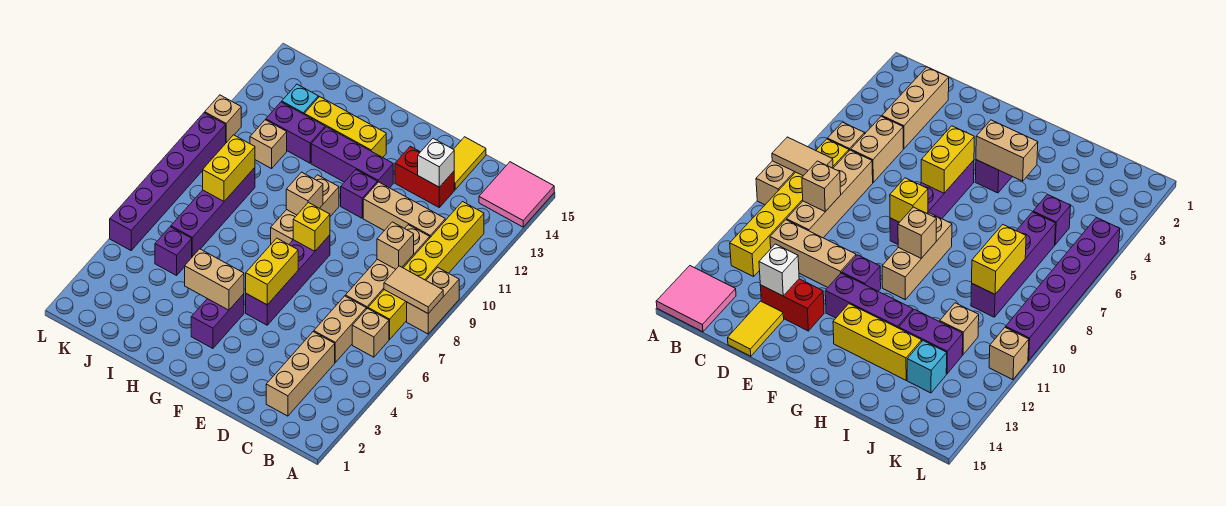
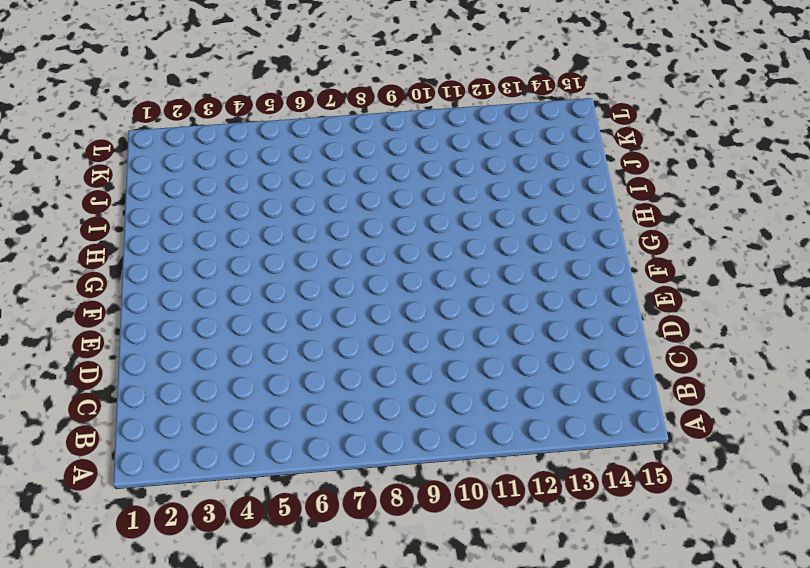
none -> tan brick A8:A9 level 1
none -> pink tile A14:B15 level 1
none -> tan brick B6 level 1
none -> yellow brick B7:B12 level 1

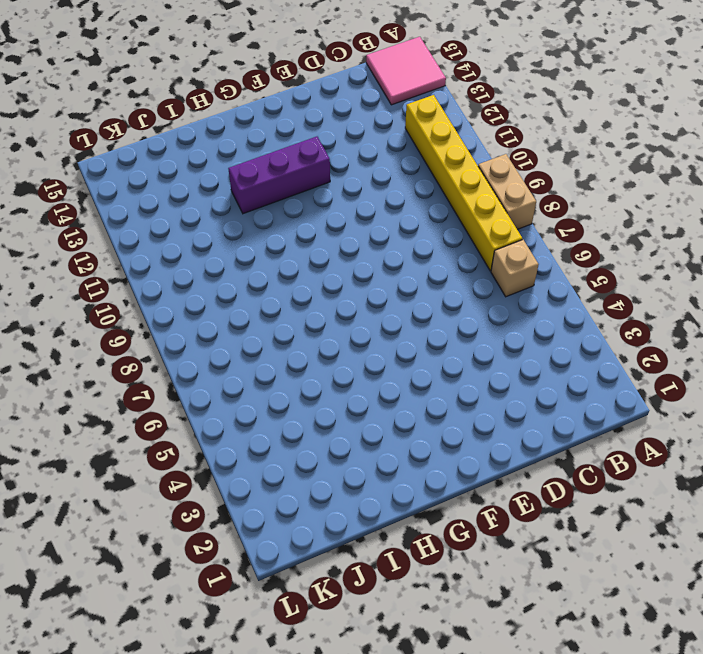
none -> tan brick C2:C4 level 1
none -> tan brick C5:C6 level 1
none -> tan brick C7:C10 level 1
none -> tan brick C11:E11 level 1

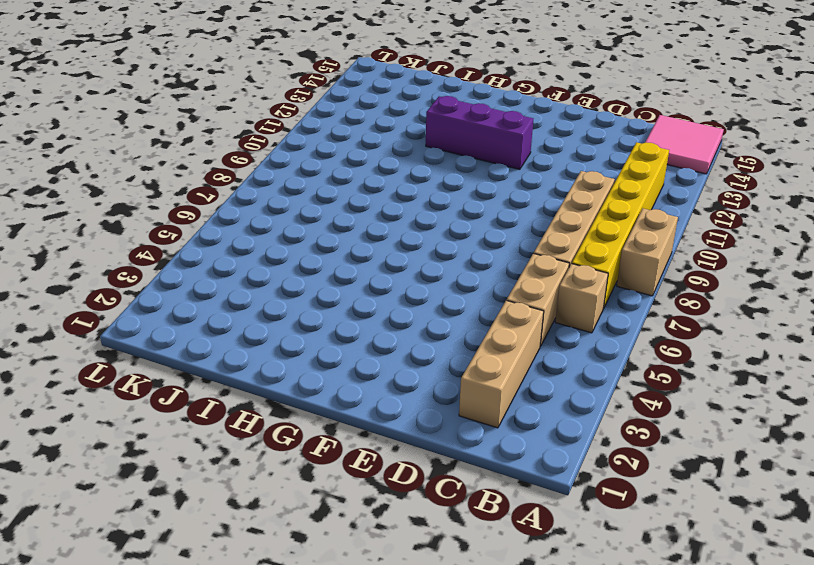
none -> tan brick C11:E11 level 1
none -> red brick D13:E13 level 1
none -> yellow tile D14:D15 level 1
none -> purple brick F5:F8 level 1

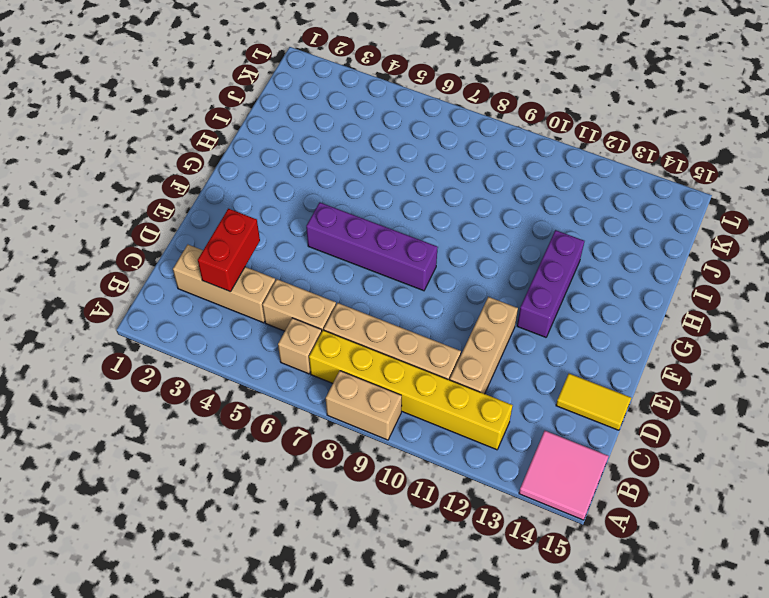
red brick C3:D3 level 2 -> red brick D13:E13 level 1
none -> purple brick F11 level 1
none -> purple brick G3:G4 level 1
none -> tan brick G8:G10 level 1
none -> yellow brick G13:I13 level 1

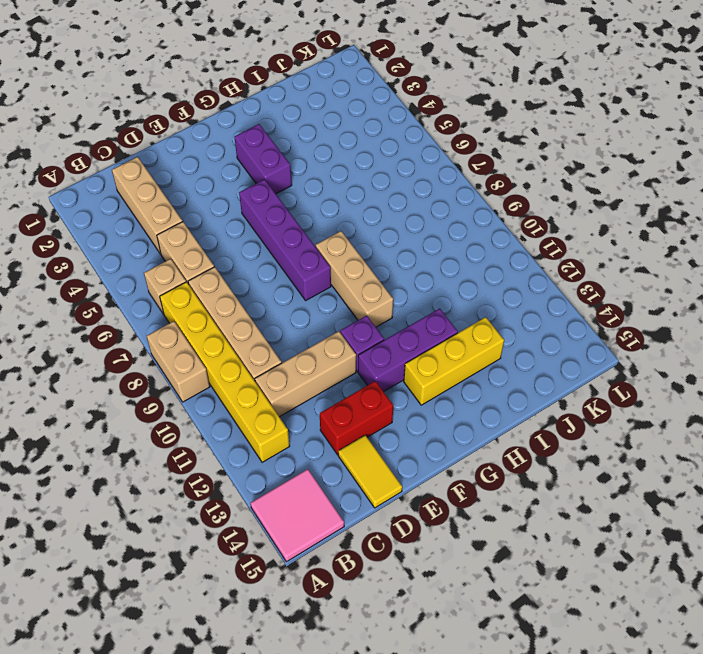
none -> purple brick I12:J12 level 1
none -> purple brick J5 level 1
none -> purple brick J6:J9 level 1
none -> tan brick J11 level 1

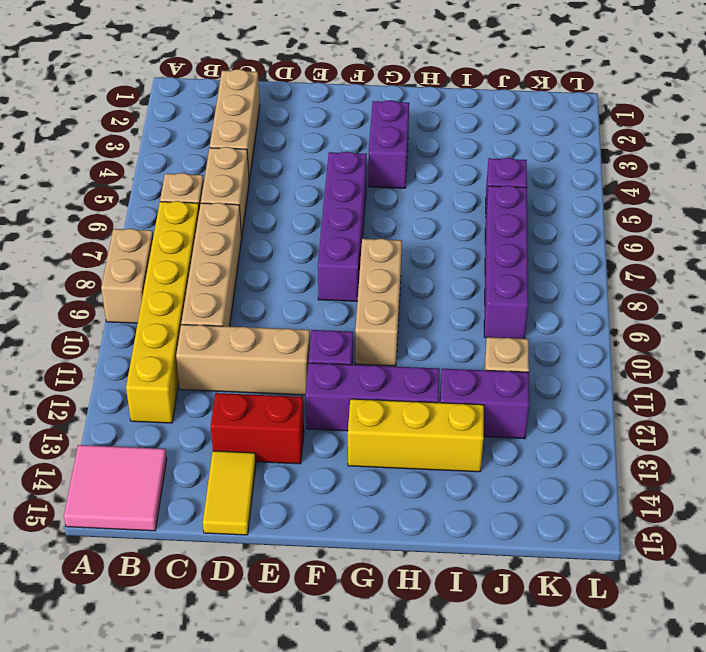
none -> cyan brick J13 level 1
none -> purple brick L5:L10 level 1
none -> tan brick L11 level 1
none -> tan tile A8:B8 level 2

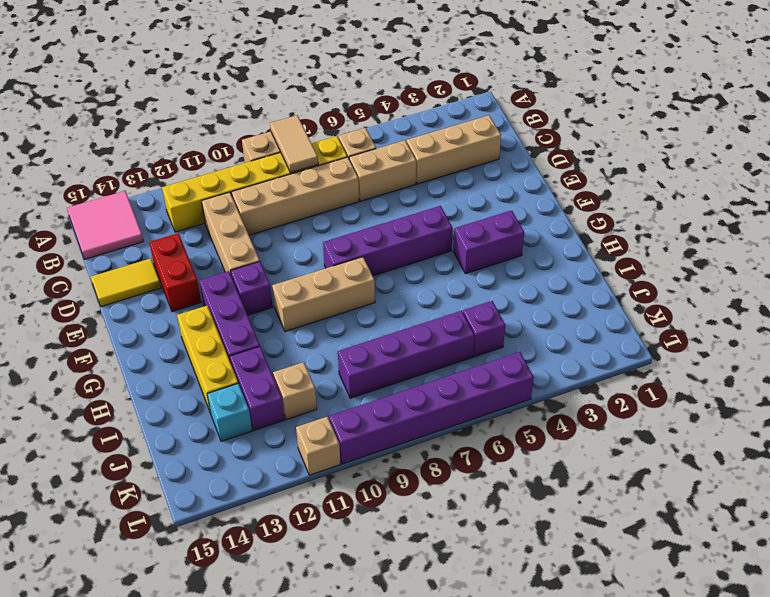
none -> tan brick C9 level 2
none -> white brick D13 level 2
none -> yellow brick F5:F6 level 2
none -> yellow brick F8 level 2

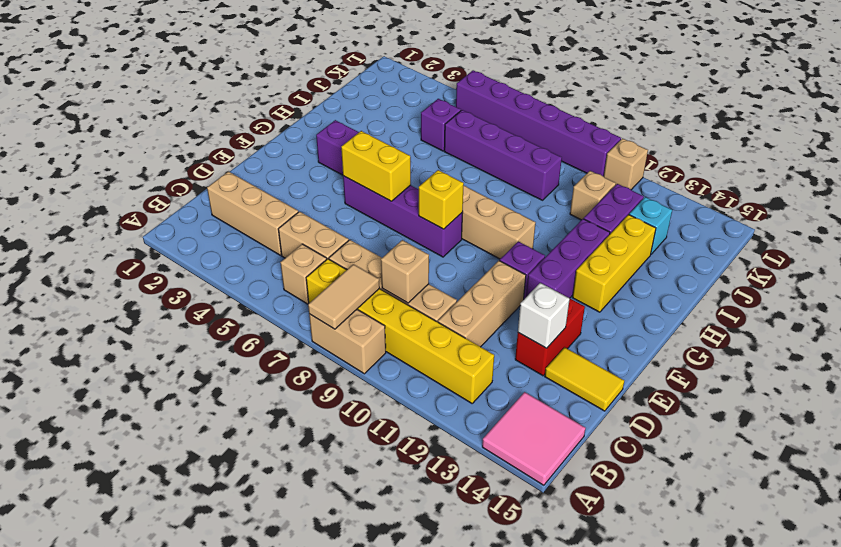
none -> tan brick G4:H4 level 2
none -> tan brick G9 level 2
none -> yellow brick J8:J9 level 2

